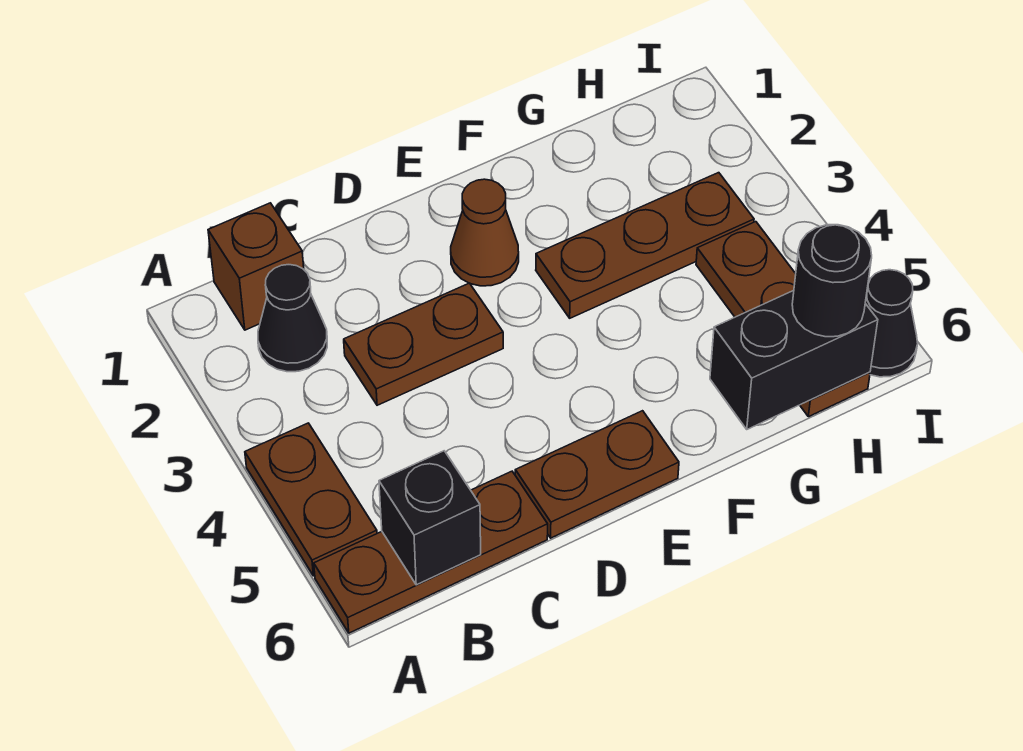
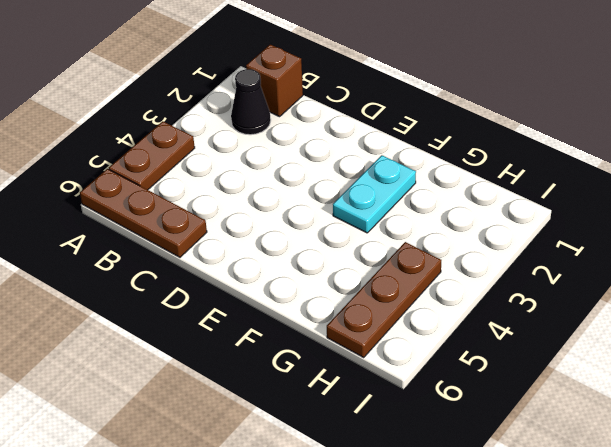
cyan plate F2:F3 level 1 -> brown plate F3:H3 level 1
none -> brown plate C3:D3 level 1
none -> brown plate D6:E6 level 1
none -> brown cone E2 level 1

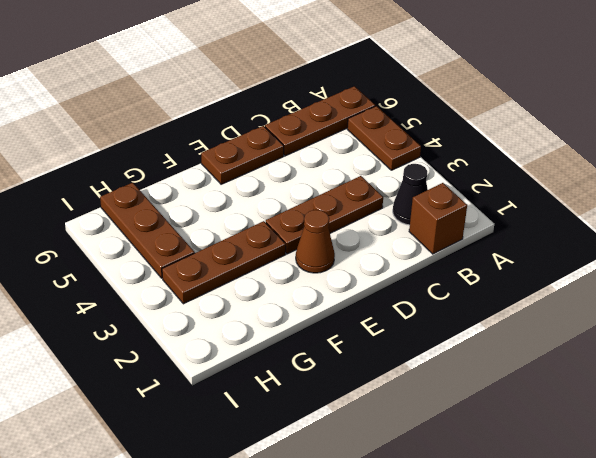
brown plate C3:E3 level 1 -> brown plate C3:D3 level 1
none -> black cone I6 level 1
none -> black brick B6 level 2
none -> black brick G6:H6 level 2

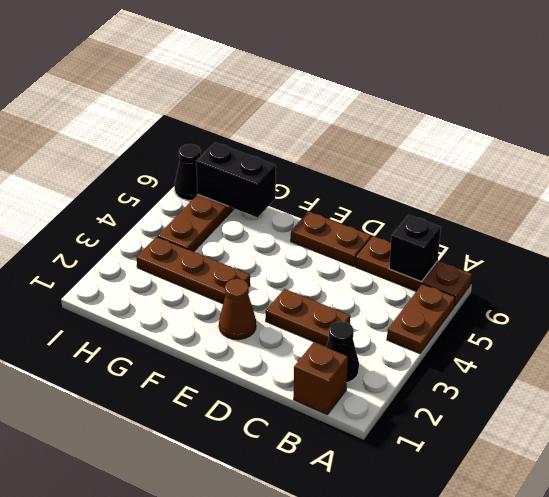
none -> black round brick H6 level 3

